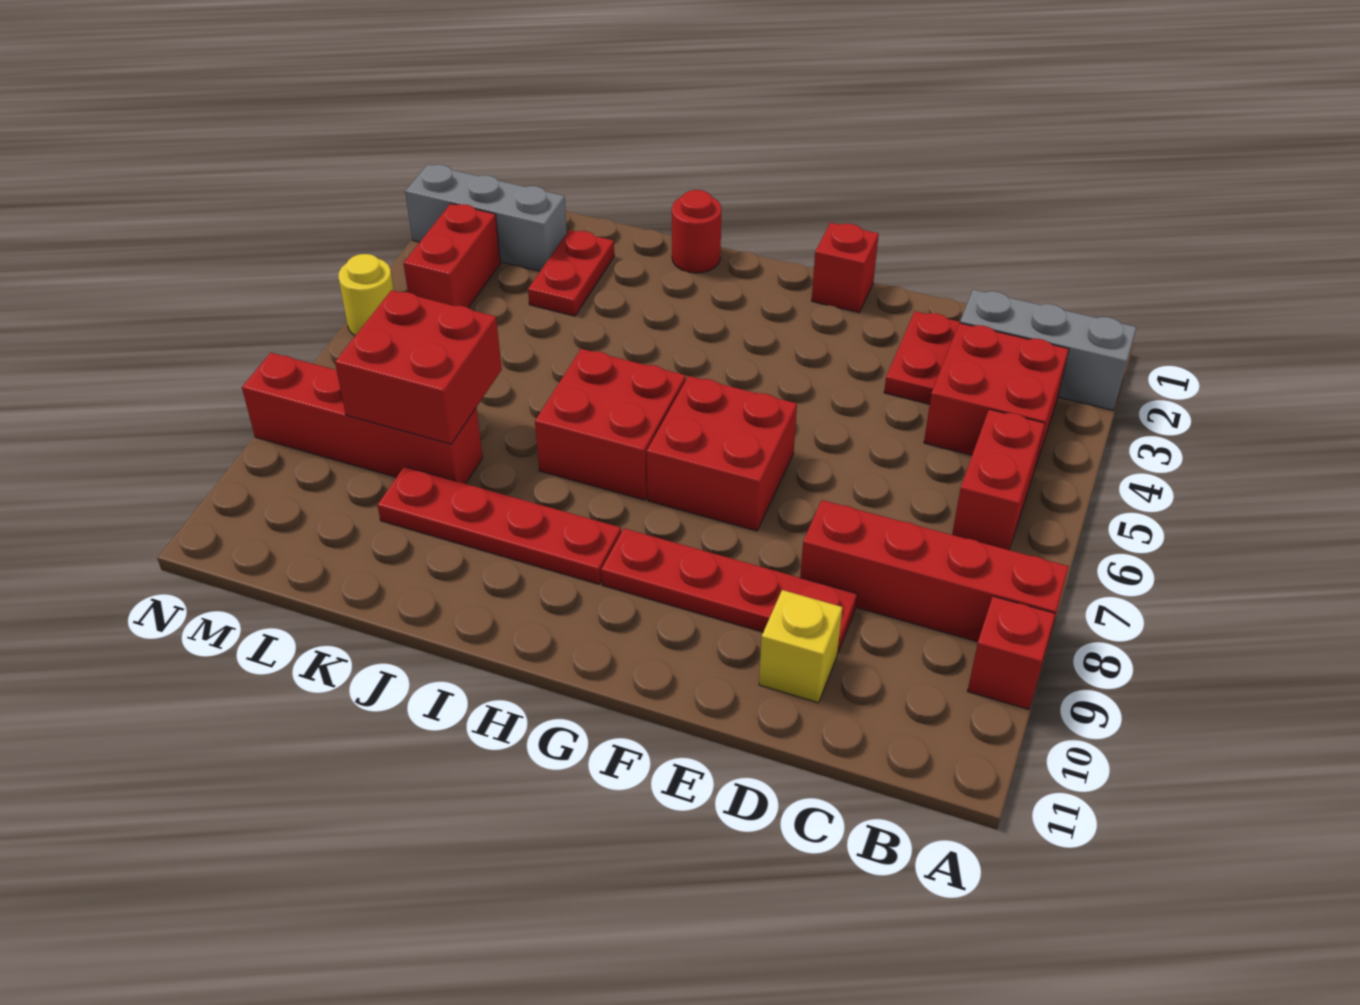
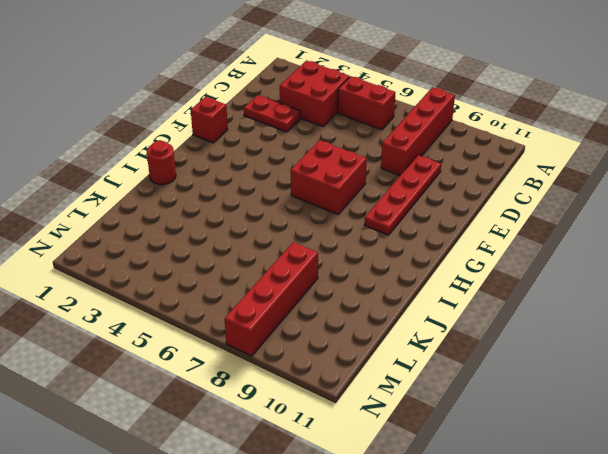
none -> grey brick A2:C2 level 1
none -> red brick A9 level 1
none -> yellow brick D10 level 1

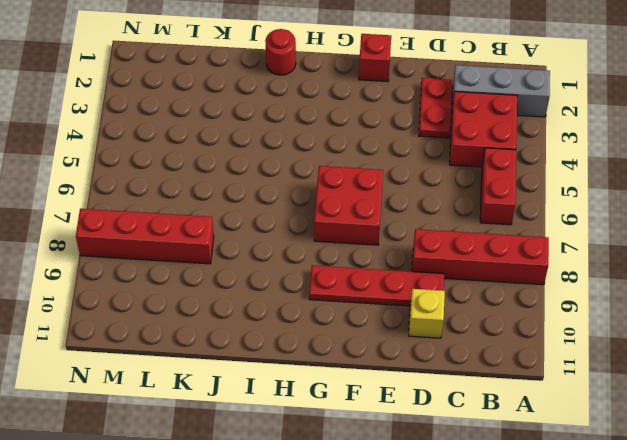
none -> red brick A9 level 1
none -> red brick H6:I7 level 1
none -> red plate H9:K9 level 1

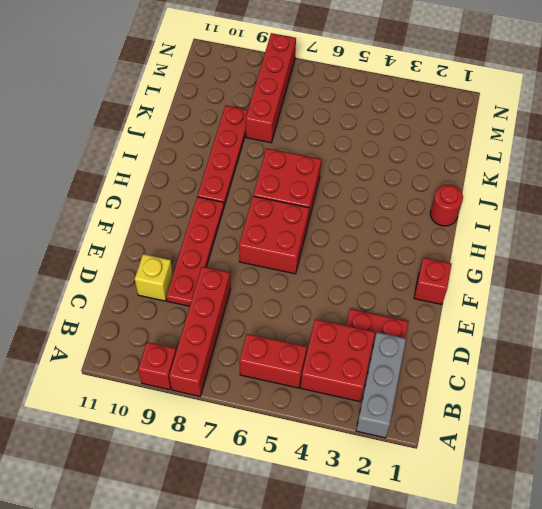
none -> red plate K2:K3 level 1
none -> grey brick L2:N2 level 1
none -> red brick M3:M4 level 1

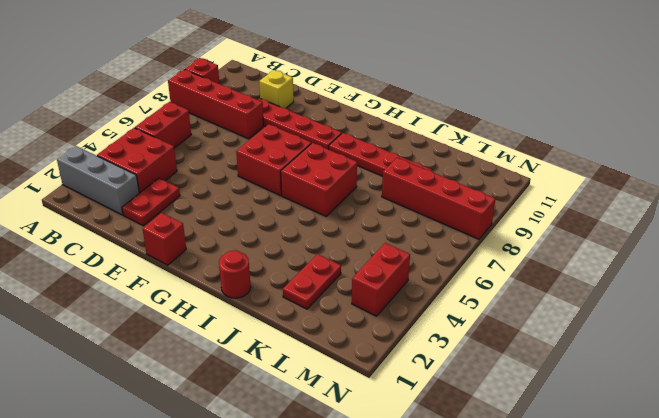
none -> grey brick L2:N2 level 1
none -> yellow round brick N5 level 1
none -> red brick K7:L8 level 2

